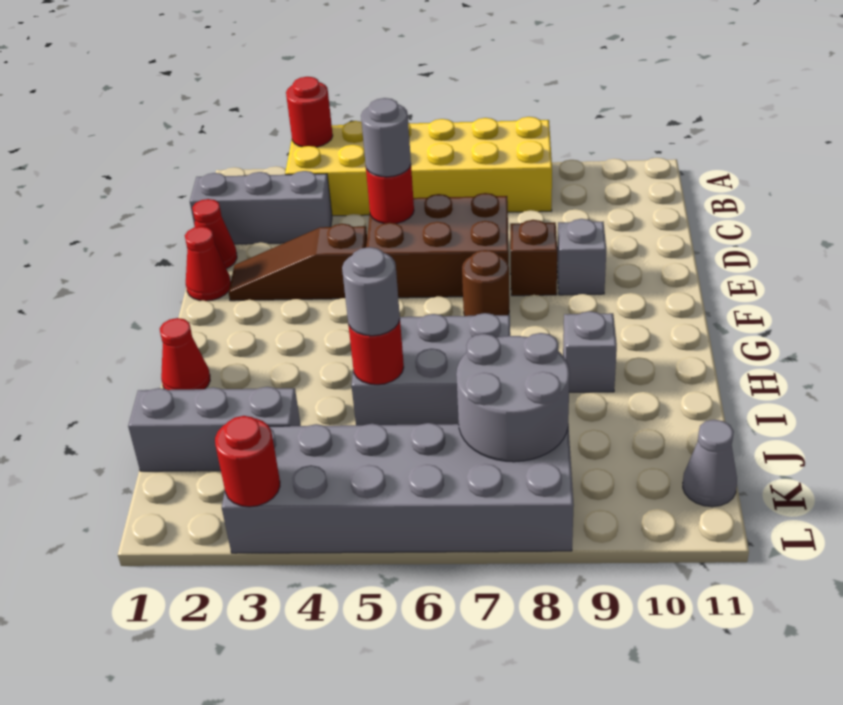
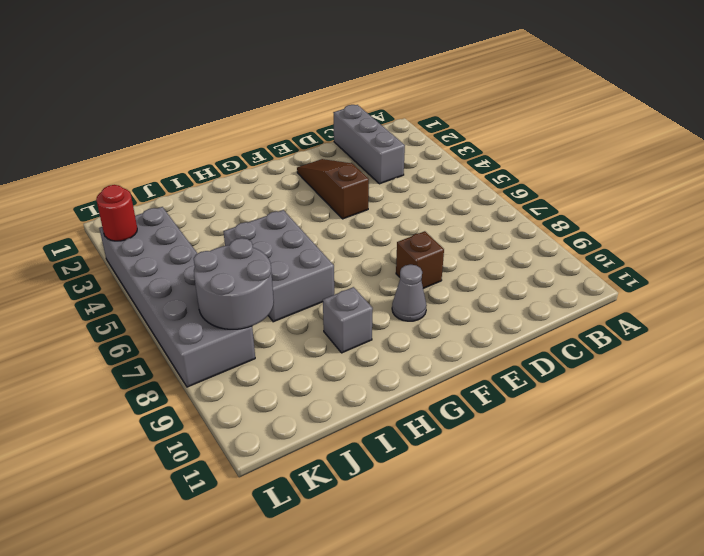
grey cone F9 level 1 -> grey cone K11 level 1
none -> yellow brick A3:B8 level 1
none -> red cone D1 level 1
none -> brown brick D5:E7 level 1

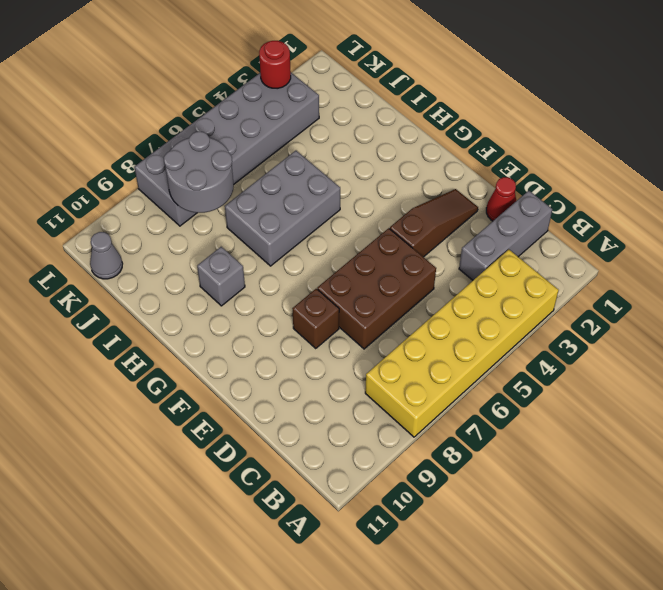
none -> red cone E1 level 1
none -> grey brick E9 level 1
none -> brown round brick F7 level 1

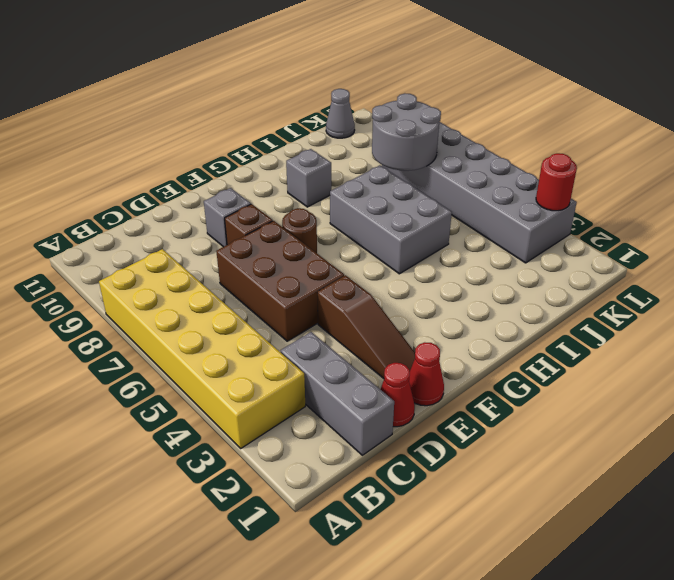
none -> red cone H1 level 1
none -> grey brick J1:J3 level 1
none -> red round brick A3 level 2

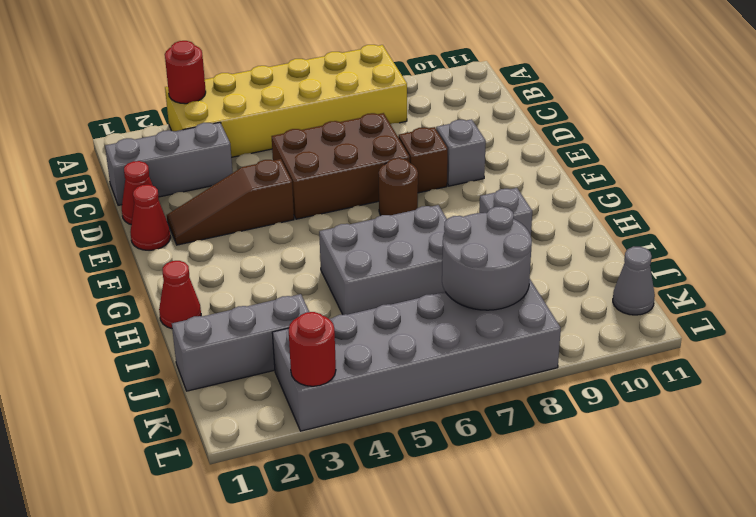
none -> red round brick D5 level 2
none -> red round brick I5 level 2
none -> grey round brick D5 level 3

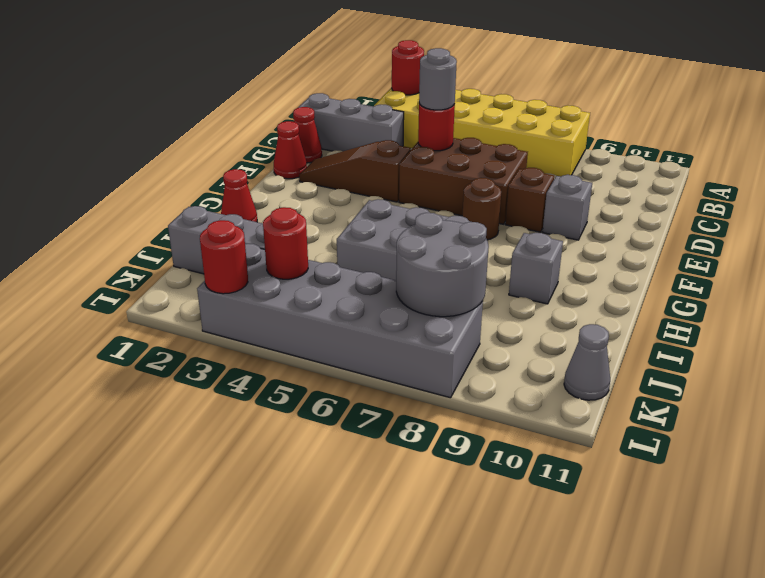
red round brick K4 level 2 -> red round brick I5 level 2
none -> grey round brick I5 level 3

